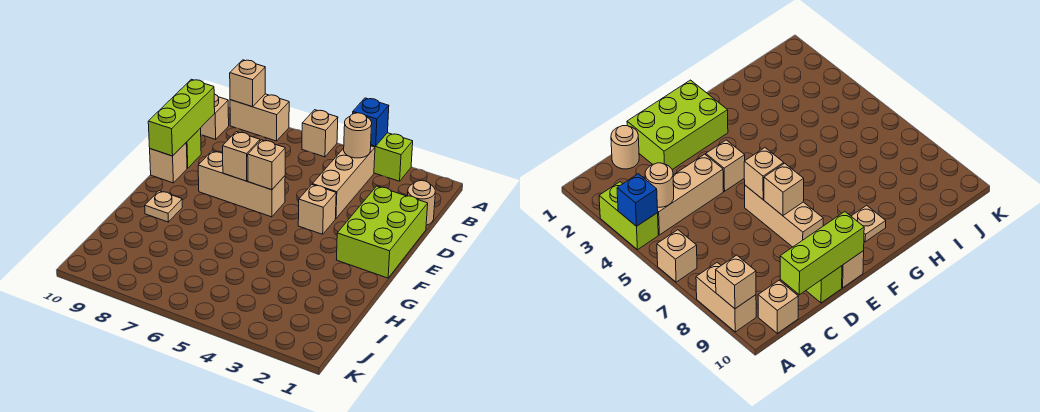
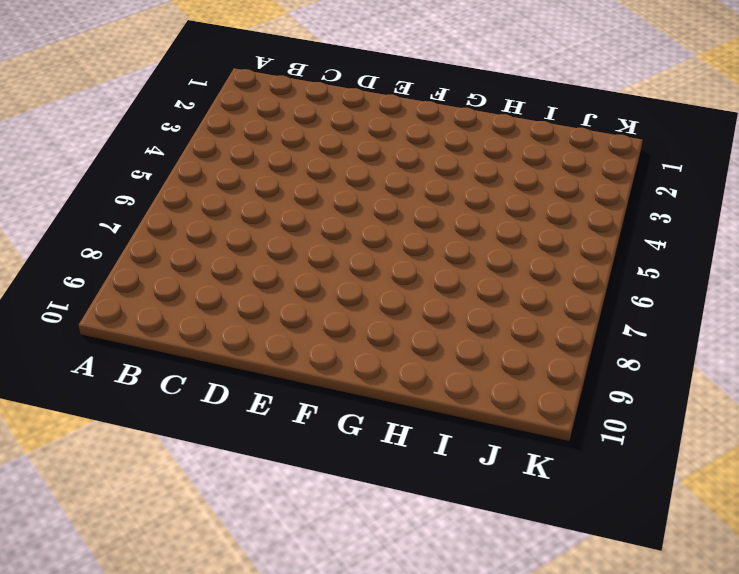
none -> lime brick A3:A4 level 1
none -> tan brick A6 level 1
none -> tan brick A8:A9 level 1

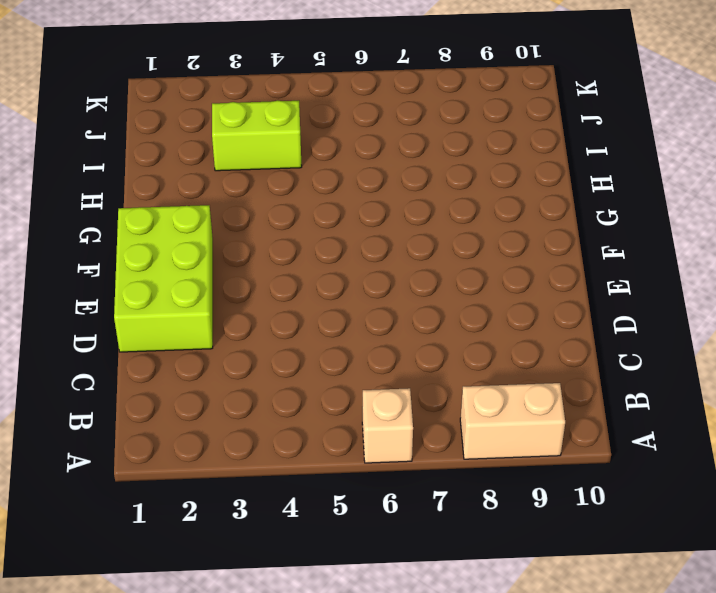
lime brick I3:I4 level 1 -> lime brick A3:A4 level 1
none -> tan brick B4:D4 level 1
none -> tan brick B10 level 1
none -> tan round brick C1 level 1

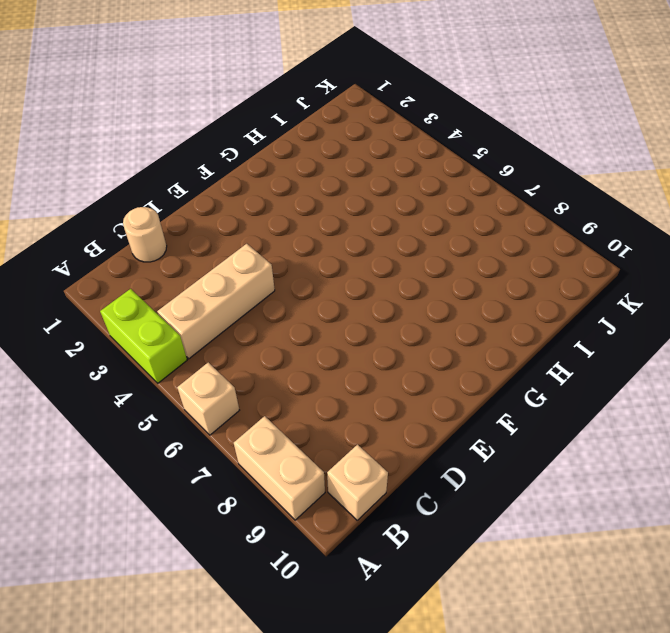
none -> lime brick D1:F2 level 1
none -> lime brick D10 level 1
none -> tan brick E4 level 1

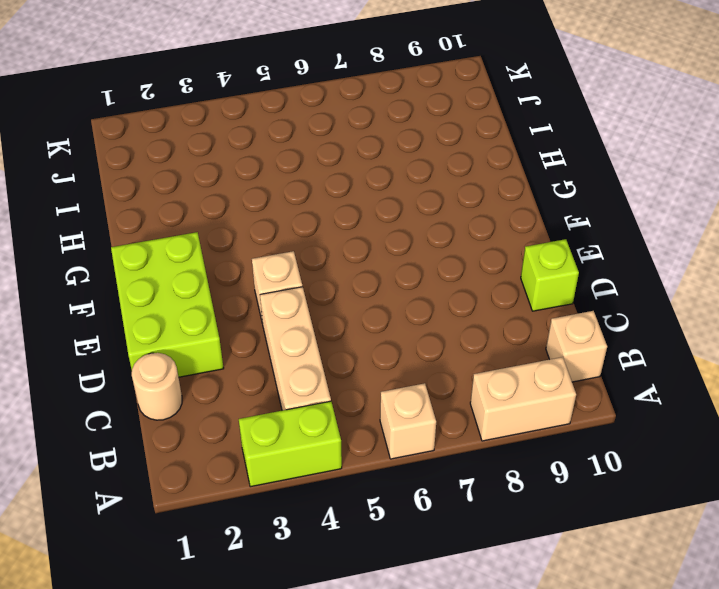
none -> tan brick E6:E8 level 1
none -> tan brick E10 level 1
none -> tan plate G9 level 1

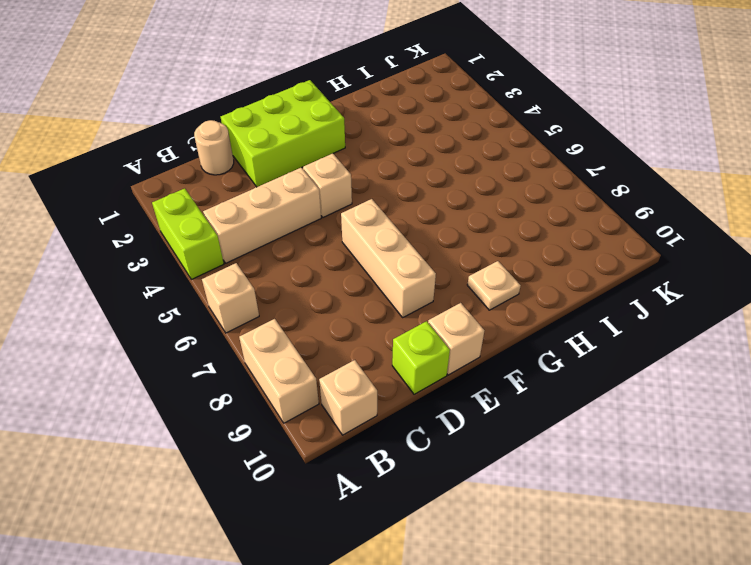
none -> blue brick A4 level 2
none -> tan brick A9 level 2
none -> tan round brick B4 level 2

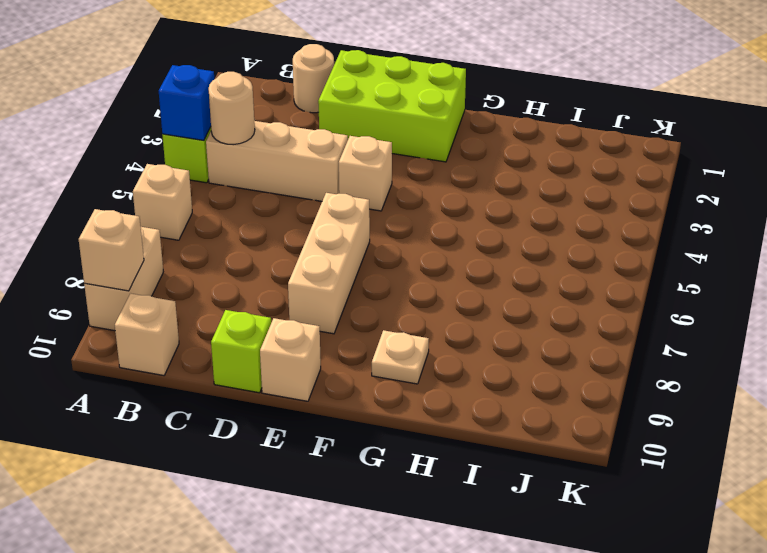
none -> lime brick C10:E10 level 2
none -> tan brick E6 level 2
none -> tan brick E7 level 2

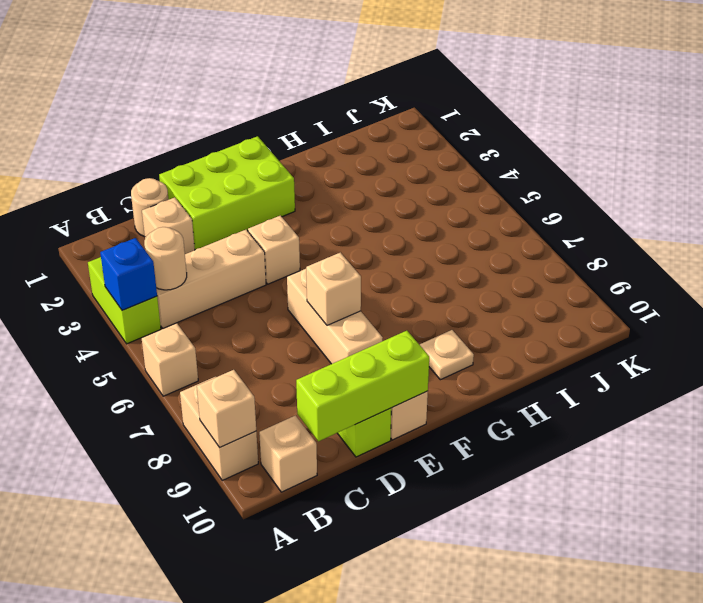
tan brick C2 level 1 -> tan brick E6 level 2

